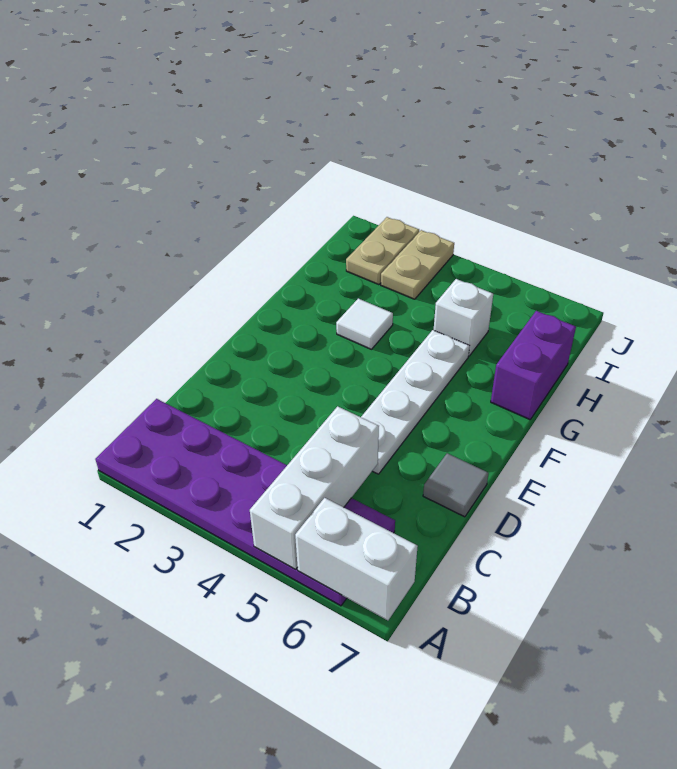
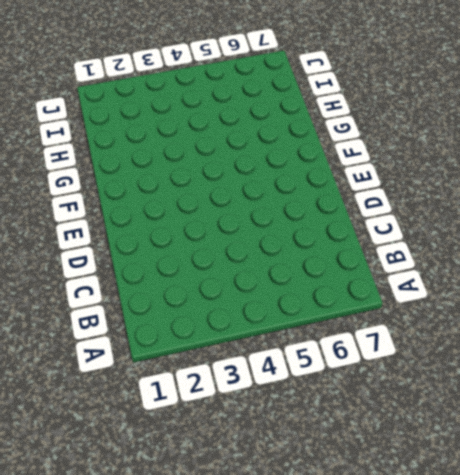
none -> purple plate A1:B6 level 1
none -> white plate D5:G5 level 1

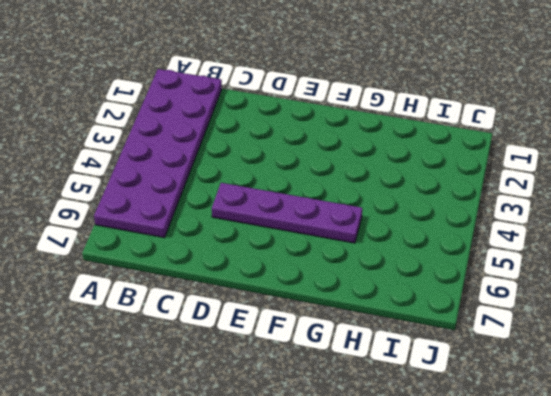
purple plate D5:G5 level 1 -> white plate D5:G5 level 1
none -> grey tile D7 level 1
none -> white tile G3 level 1

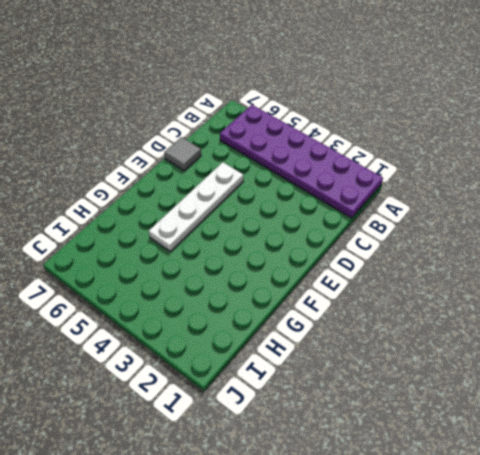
none -> white tile G3 level 1
none -> purple brick G7:H7 level 1

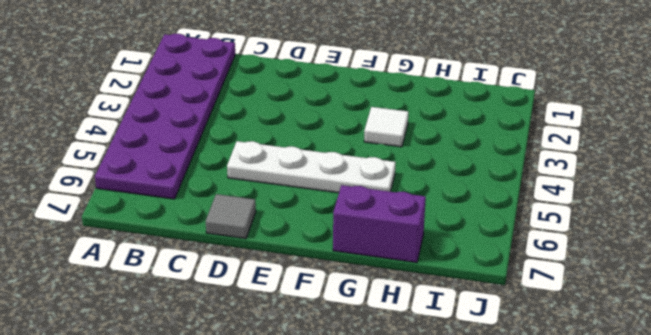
none -> white brick H5 level 1
none -> tan plate I2:J2 level 1

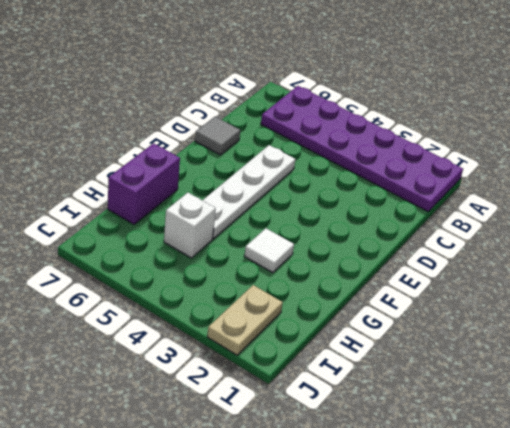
none -> tan plate I3:J3 level 1
none -> white brick A5:C5 level 2

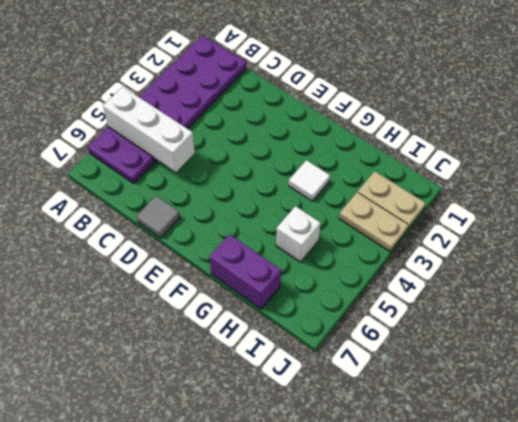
none -> white plate D5:G5 level 1
none -> white brick A6:A7 level 2

